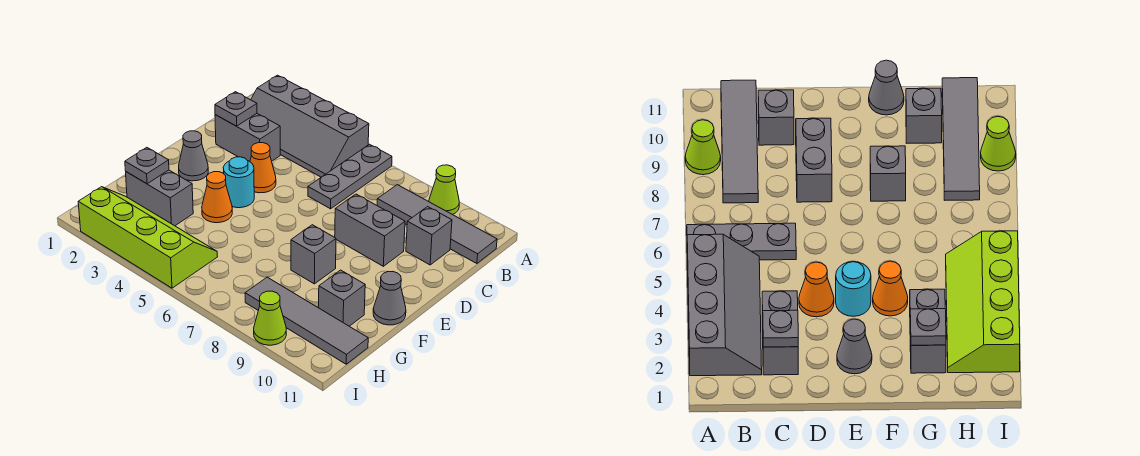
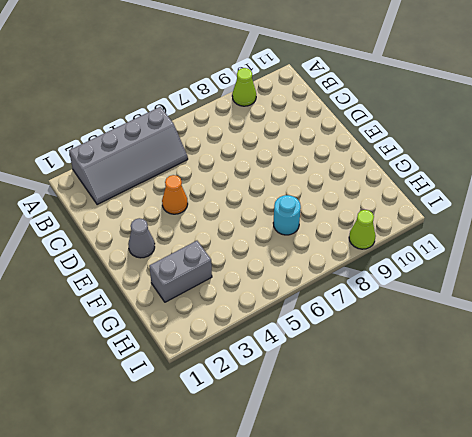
cyan round brick G7 level 1 -> cyan round brick E4 level 1
none -> grey plate A6:C6 level 1
none -> grey tile B8:B11 level 1
none -> grey brick C2:C3 level 1

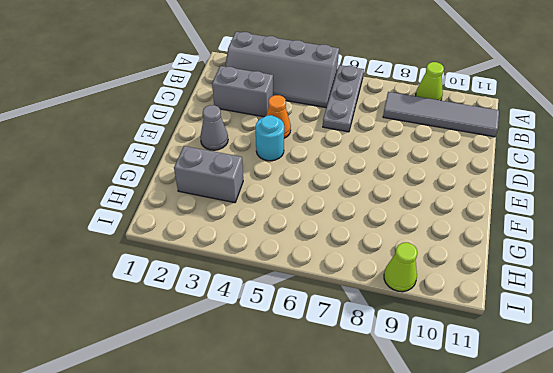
none -> grey brick C10 level 1
none -> grey brick D8:D9 level 1
none -> orange cone F4 level 1

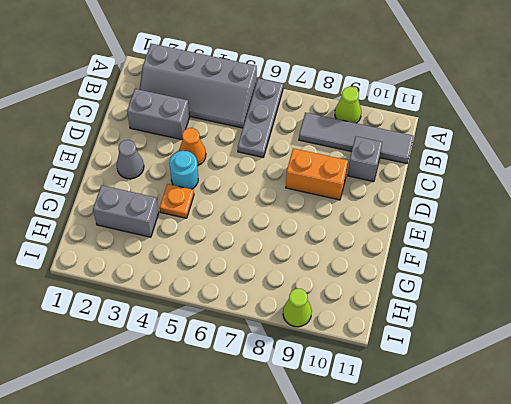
orange brick D8:D9 level 1 -> grey brick D8:D9 level 1
orange plate F4 level 1 -> orange cone F4 level 1
none -> grey brick F8 level 1
none -> grey cone F11 level 1
none -> grey brick G10 level 1

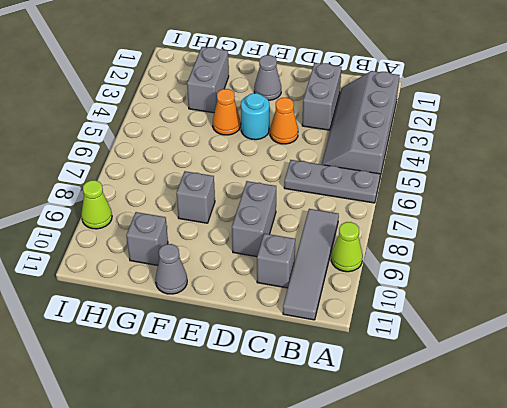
none -> lime slope H2:I5 level 1 top I
none -> grey tile H8:H11 level 1
none -> grey plate C2 level 2

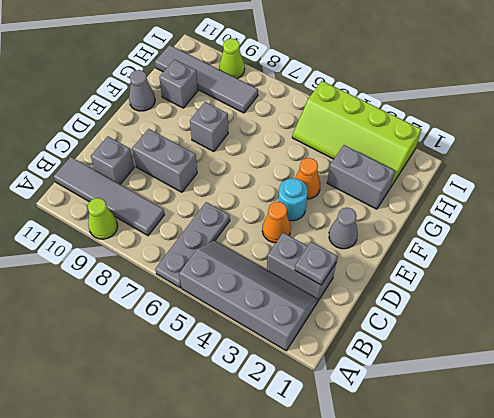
none -> grey plate G2 level 2

